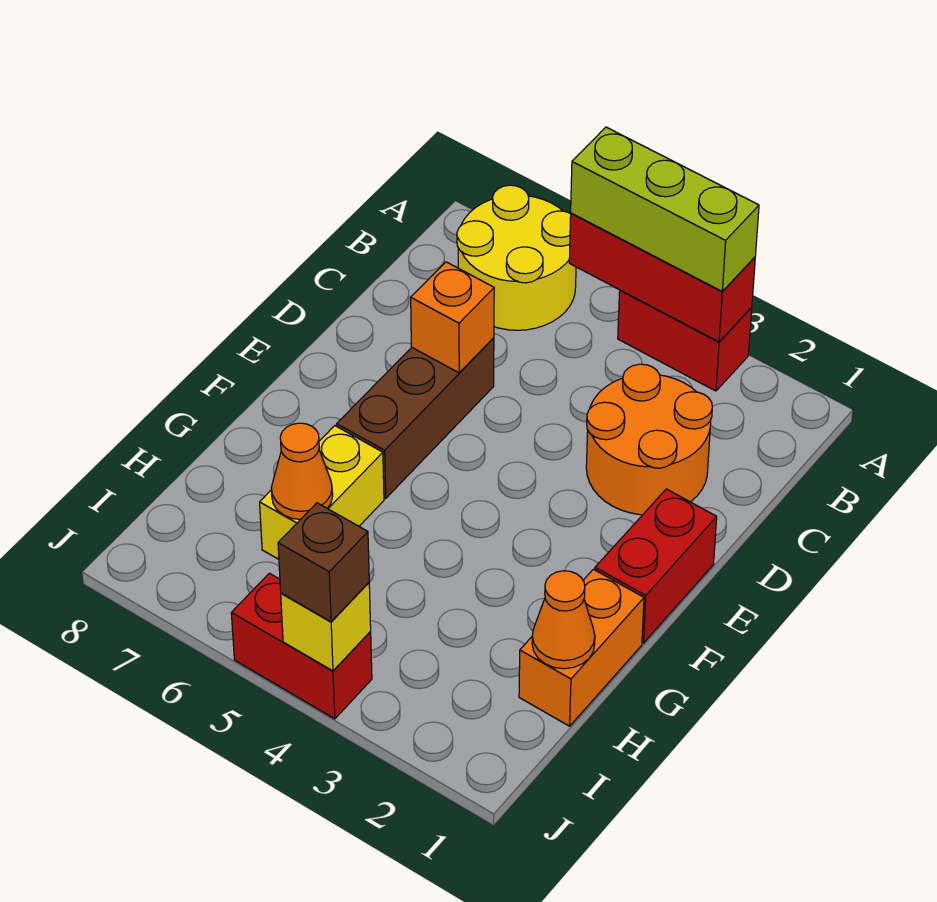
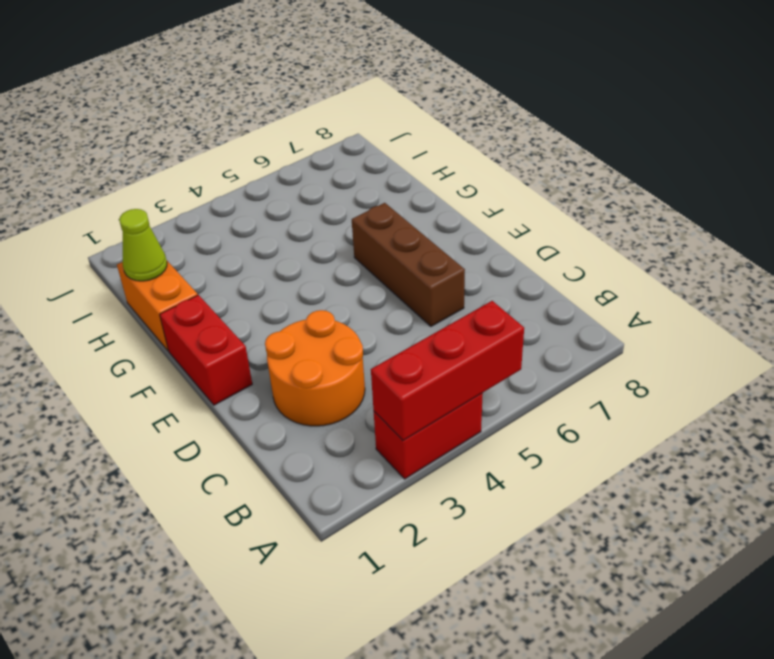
lime cone H1 level 2 -> orange cone H1 level 2
none -> yellow round brick A6:B7 level 1
none -> yellow brick G6:H6 level 1
none -> red brick J4:J5 level 1

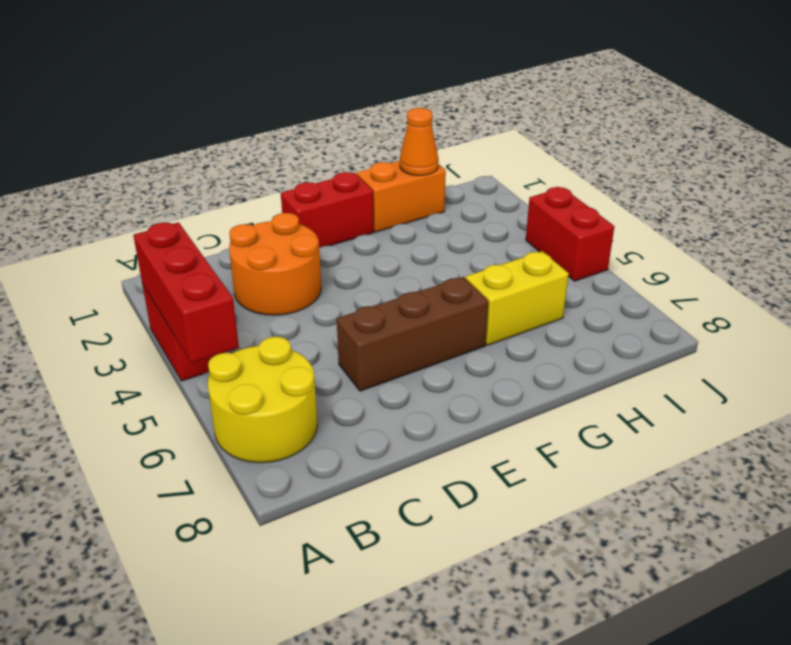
none -> orange brick D6 level 2
none -> orange cone H6 level 2
none -> yellow brick J4 level 2

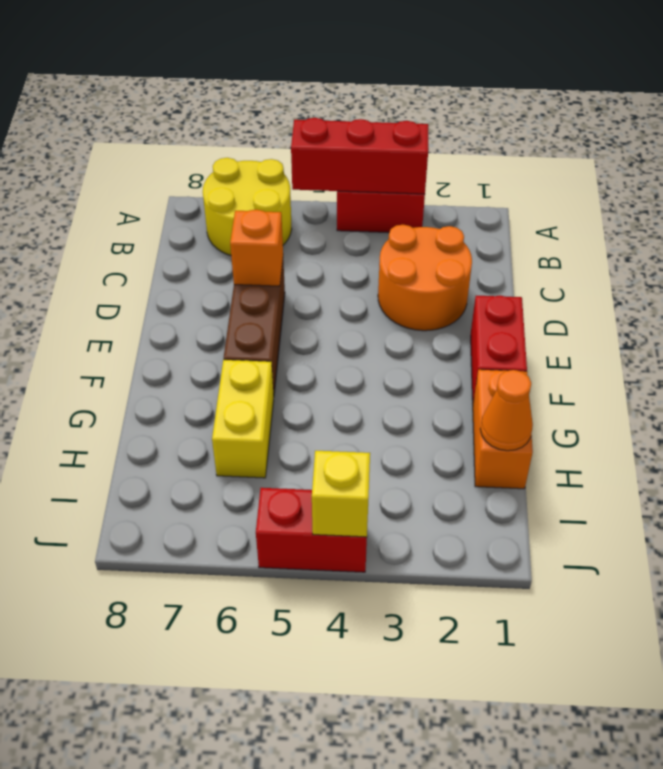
none -> orange cone H6 level 2
none -> lime brick A3:A5 level 3
none -> brown brick J4 level 3

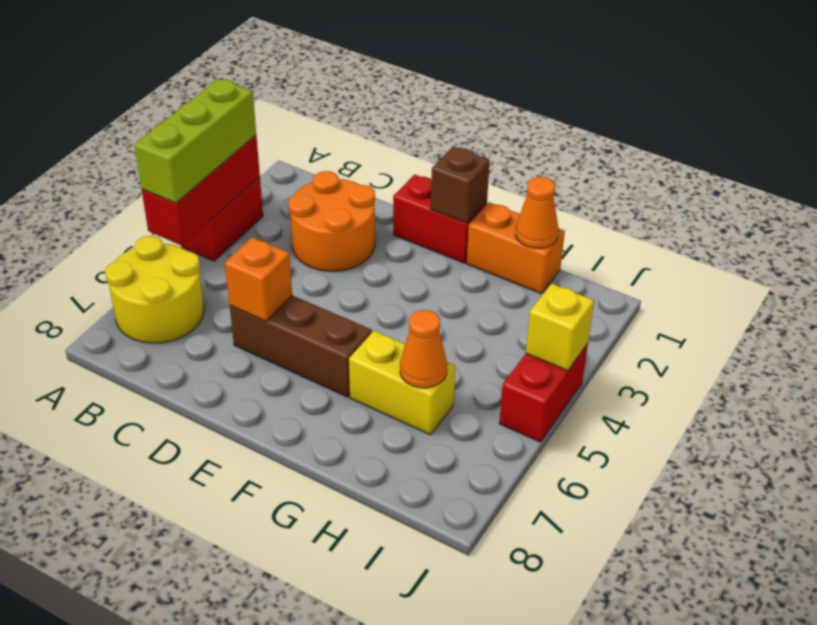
brown brick F1 level 2 -> brown brick J4 level 3

